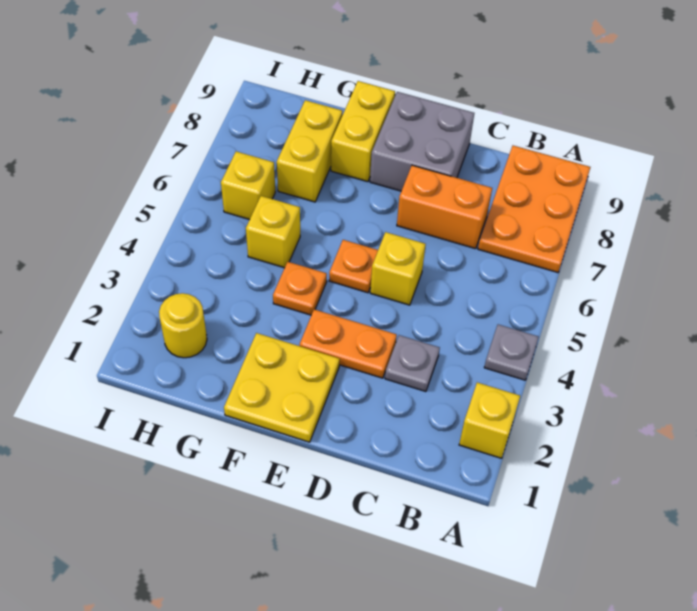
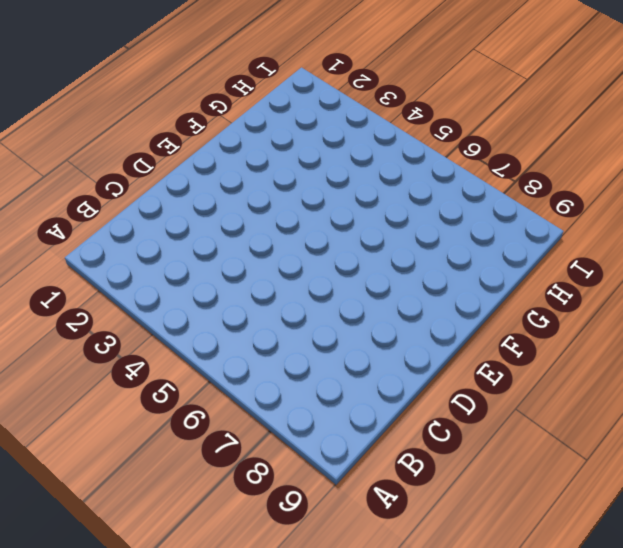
none -> yellow brick A2 level 1
none -> grey plate A4 level 1
none -> orange plate A7:B9 level 1

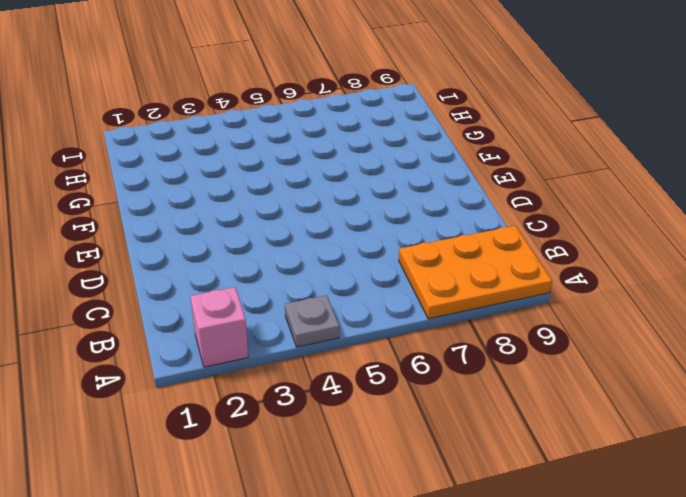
pink brick A2 level 1 -> yellow brick A2 level 1
none -> grey plate C3 level 1
none -> orange brick C7:D7 level 1
none -> orange plate D3:E3 level 1

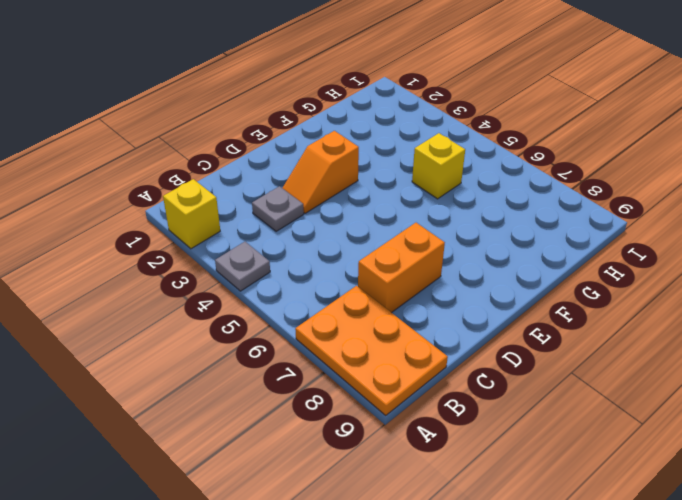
orange slope D3:E3 level 1 top E -> orange plate D3:E3 level 1
none -> yellow brick D5 level 1
none -> grey brick D8:E9 level 1
none -> yellow plate E1:F2 level 1

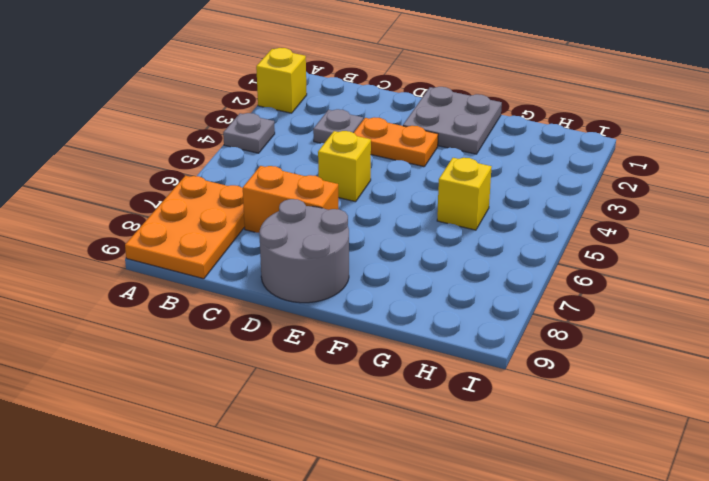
grey round brick D8:E9 level 1 -> grey brick D8:E9 level 1
grey plate E1:F2 level 1 -> yellow plate E1:F2 level 1
none -> orange plate E5 level 1
none -> orange plate F4 level 1
none -> yellow brick F8:F9 level 1

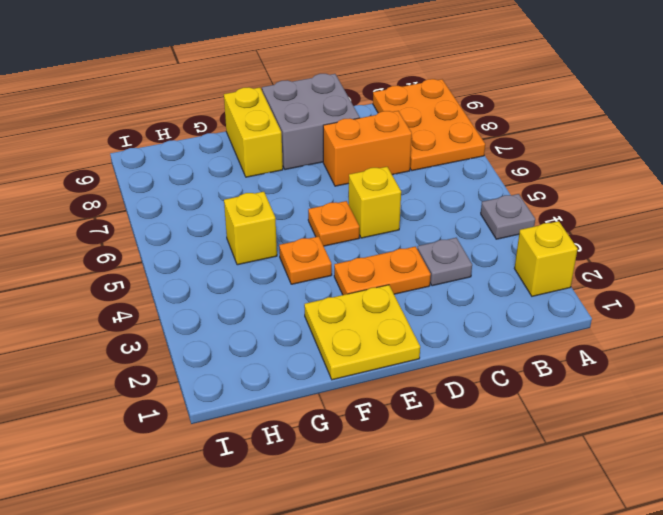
none -> yellow brick G7:G8 level 1
none -> yellow round brick H2 level 1
none -> yellow brick H6 level 1

